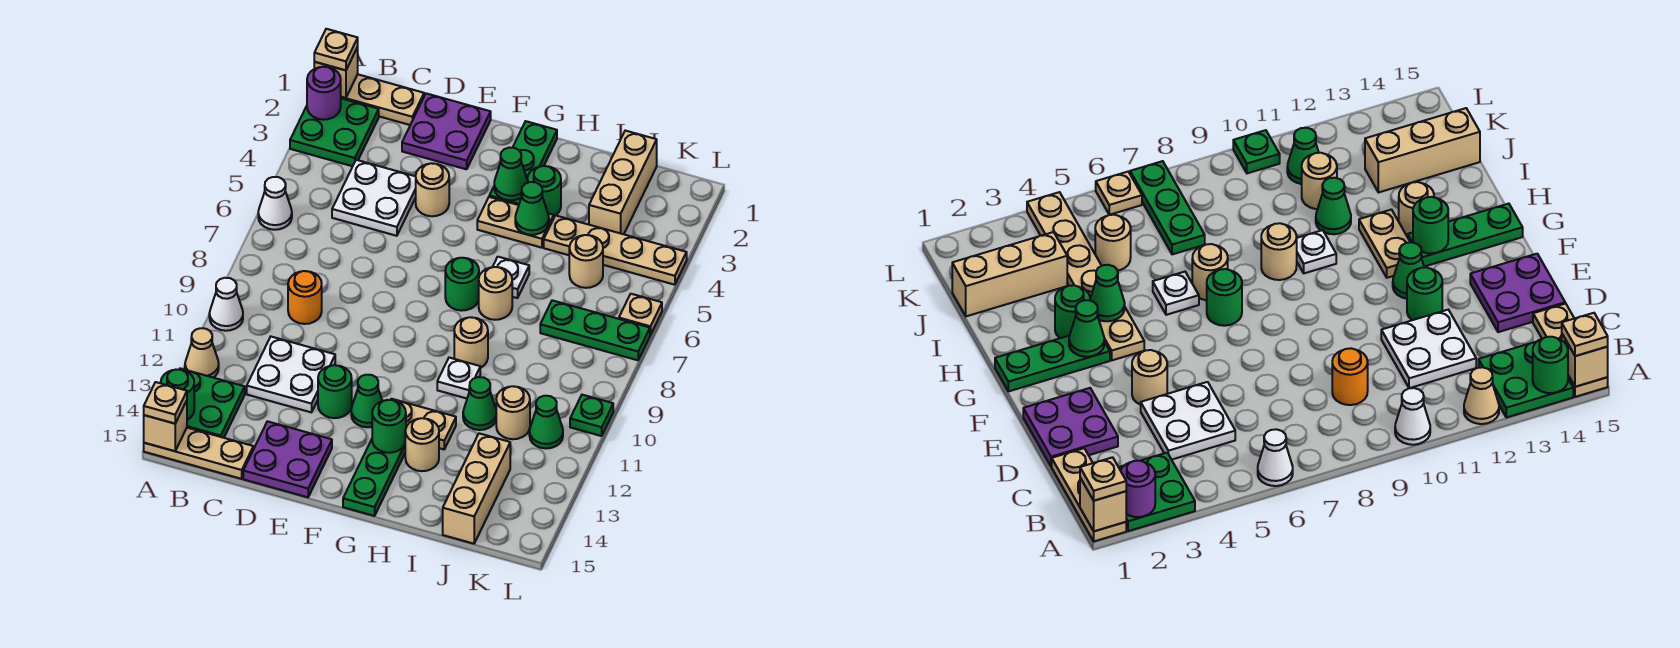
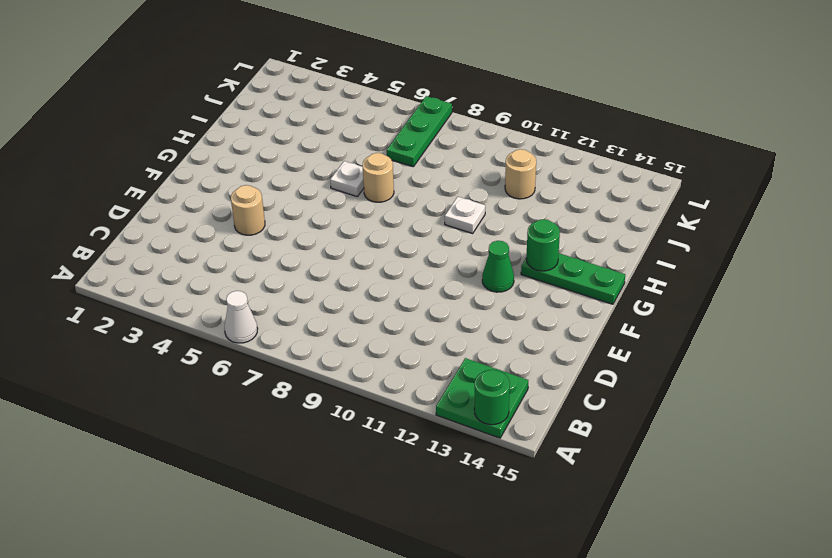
none -> tan plate A1:C1 level 1
none -> green plate A2:B3 level 1
none -> white cone A10 level 1
none -> tan cone A12 level 1

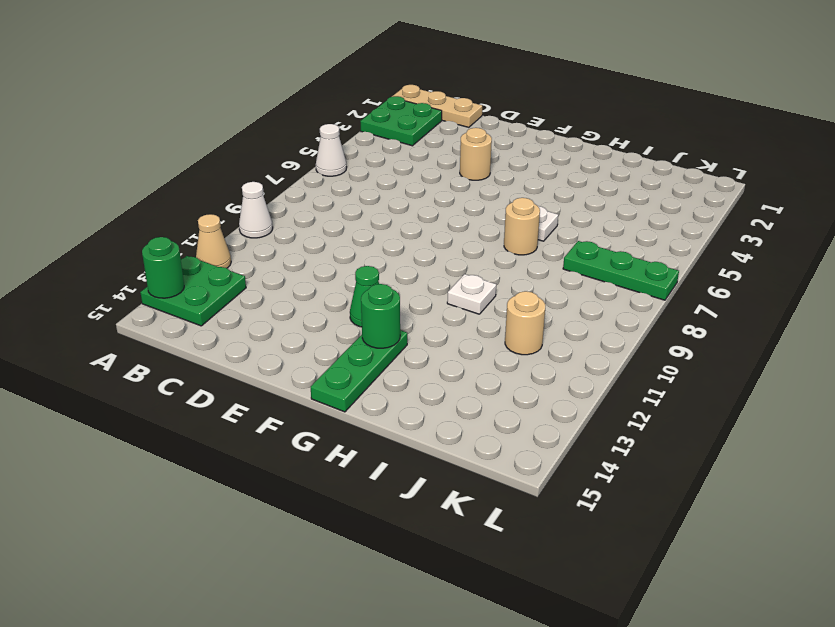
none -> tan plate A15:C15 level 1
none -> white plate C4:D5 level 1
none -> orange round brick C9 level 1
none -> white plate C11:D12 level 1

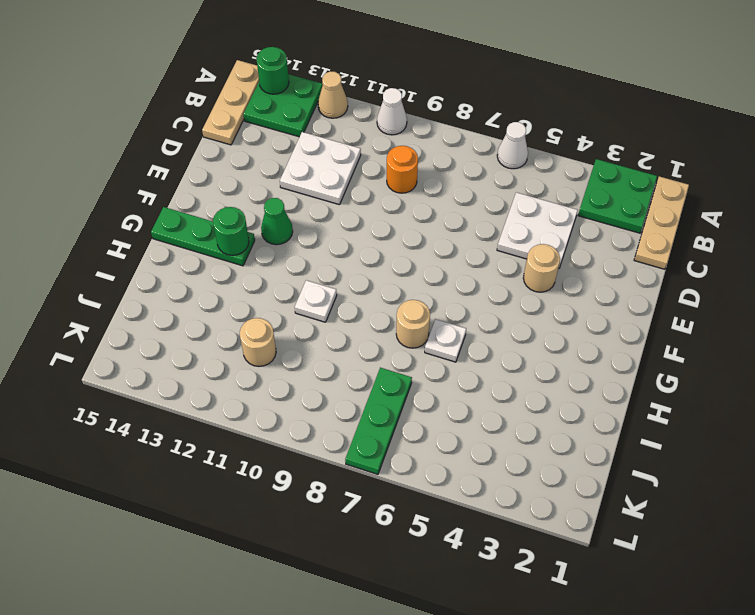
none -> purple plate D1:E2 level 1
none -> purple plate D14:E15 level 1
none -> green round brick E12 level 1
none -> green plate G1:G3 level 1

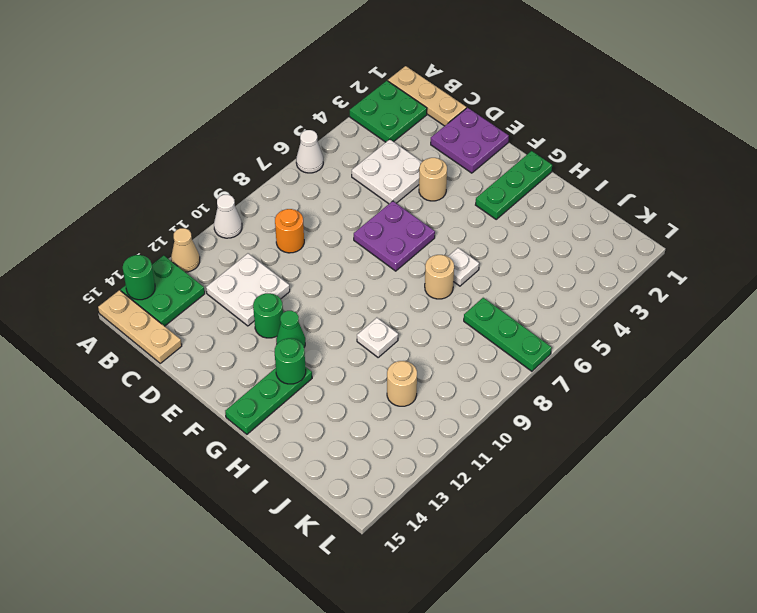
purple plate E6:F7 level 1 -> purple plate D14:E15 level 1
none -> tan plate G4:H4 level 1
none -> green round brick G7 level 1
none -> tan plate G12:H12 level 1
none -> green round brick H3 level 1

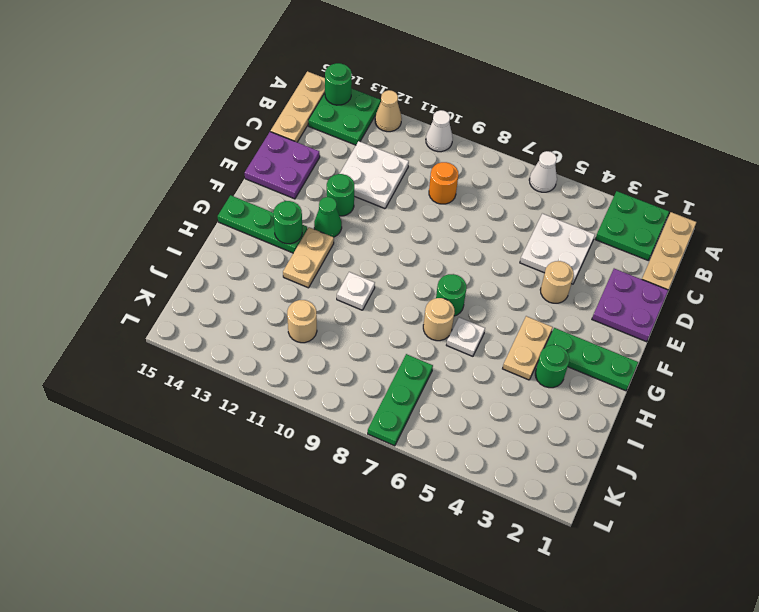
none -> tan round brick H9 level 1
none -> tan round brick H13 level 1
none -> tan plate I4:L4 level 1
none -> green cone I11 level 1

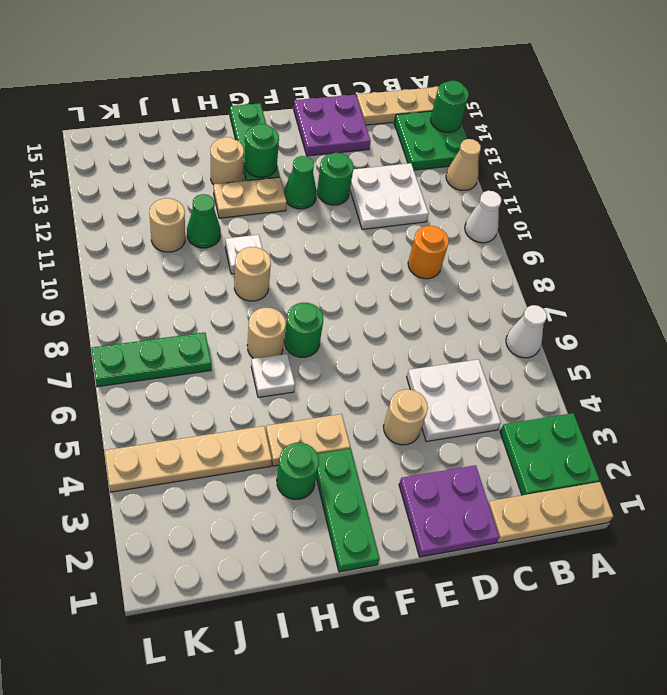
none -> tan brick J1:J3 level 1
none -> tan round brick J5 level 1
none -> tan brick J13:J15 level 1
none -> green cone K11 level 1

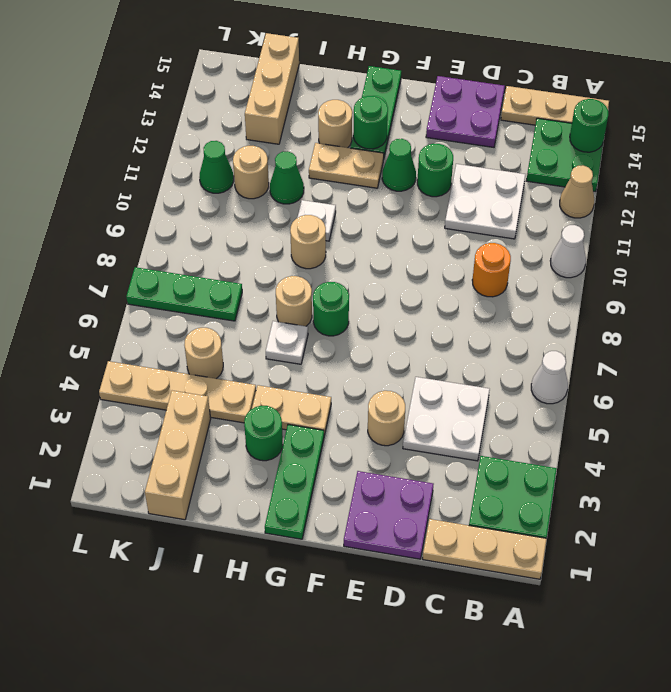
none -> tan plate L6 level 1
none -> green plate L10 level 1
none -> tan brick A1 level 2
none -> purple round brick A2 level 2

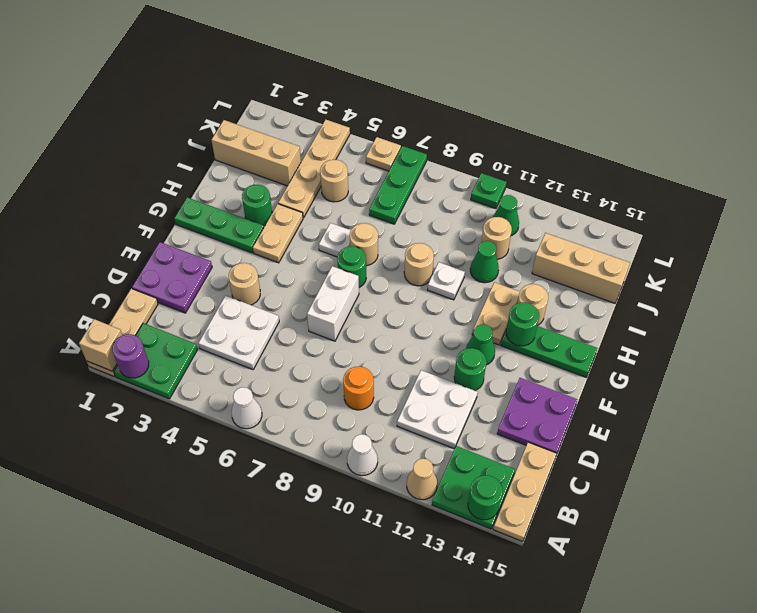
white brick E7:F7 level 1 -> none
none -> tan brick A15 level 2
none -> green cone G3 level 2
none -> green cone H4 level 2
none -> tan plate A1 level 3

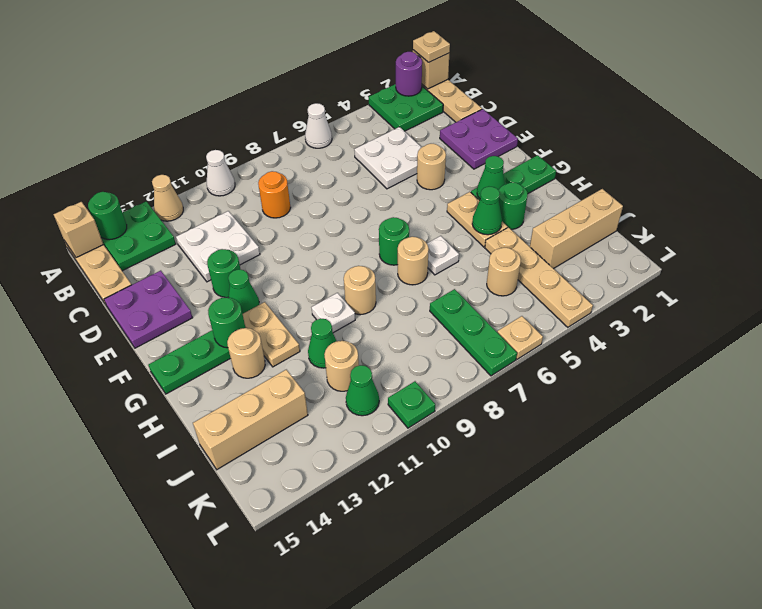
none -> tan plate A15 level 3

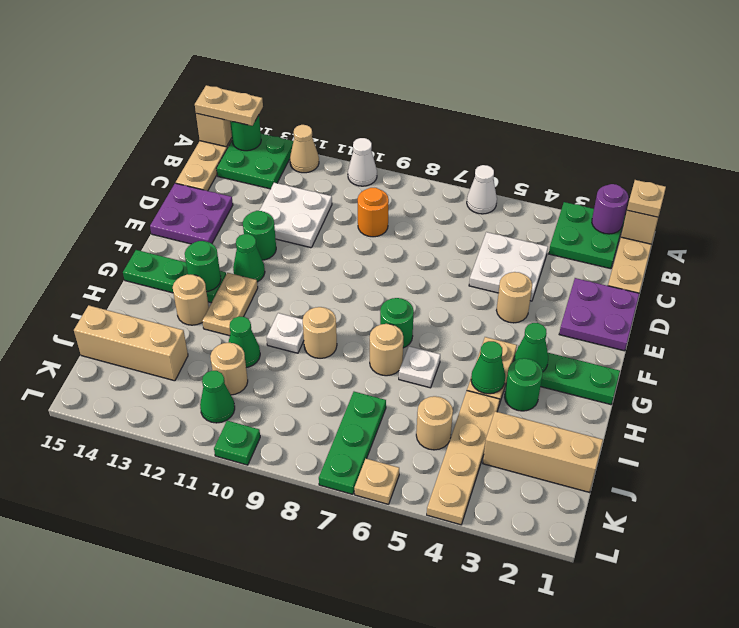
tan plate A14:A15 level 3 -> tan plate A15 level 3

